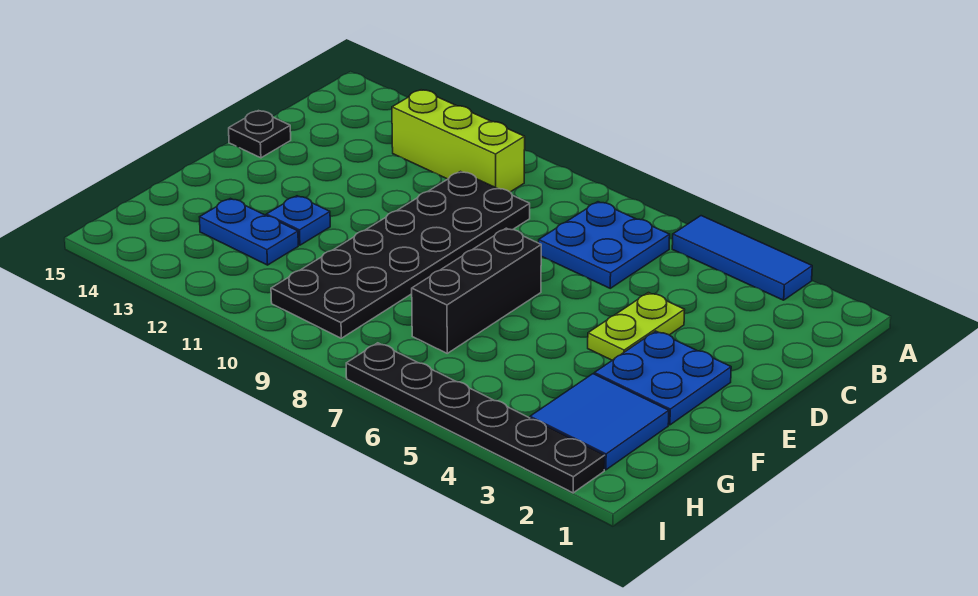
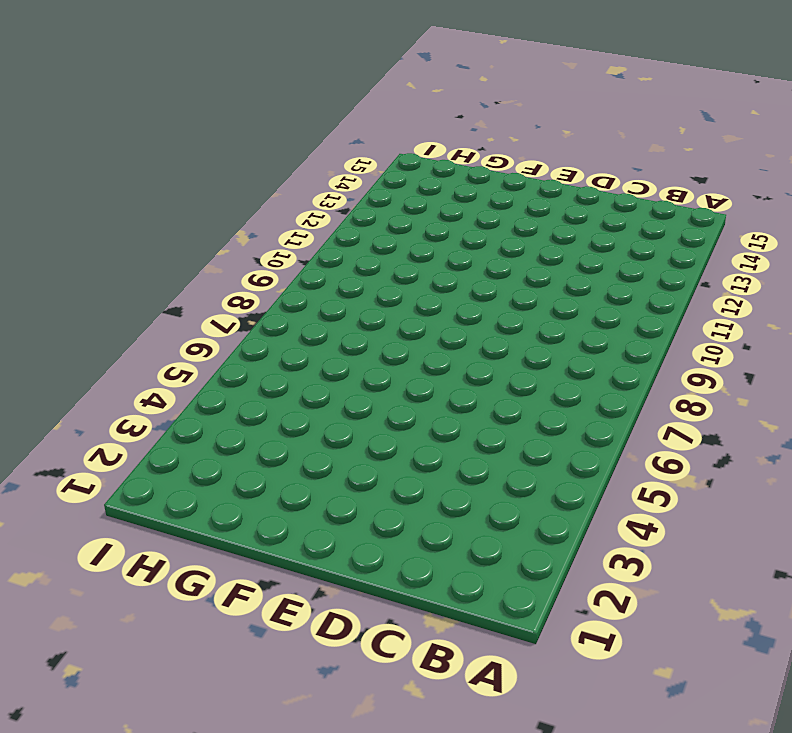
none -> blue tile A3:A5 level 1
none -> blue plate B6:C7 level 1
none -> lime brick B10:B12 level 1

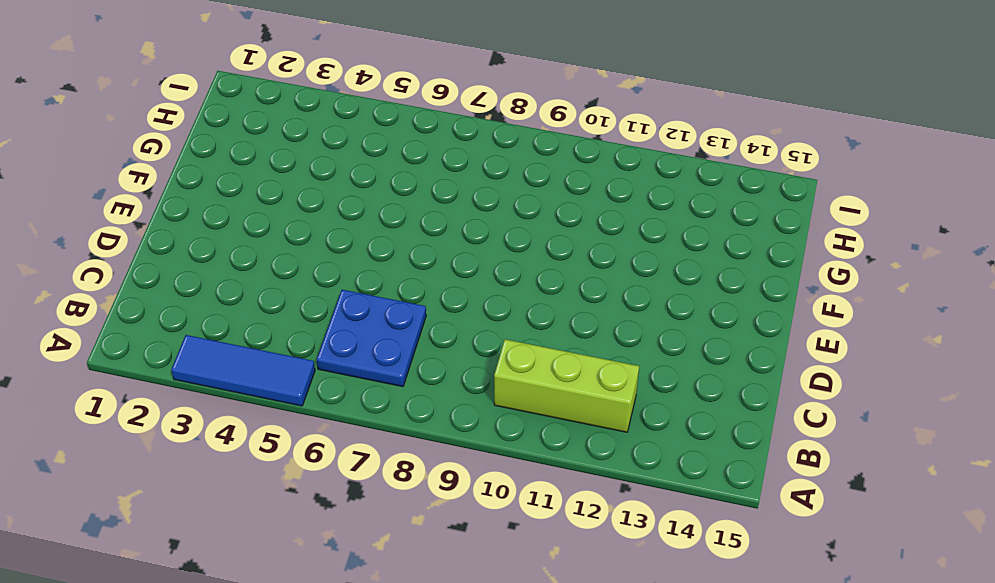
none -> black plate C9:H10 level 1
none -> lime plate D4:E4 level 1
none -> black plate D15 level 1

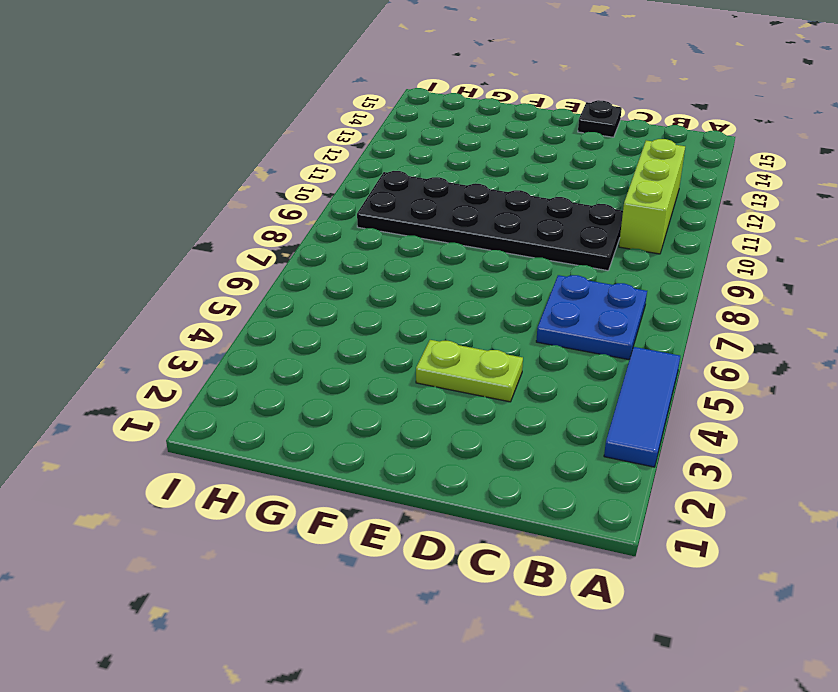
none -> blue plate E2:F3 level 1
none -> black brick E7:G7 level 1
none -> blue plate F12 level 1

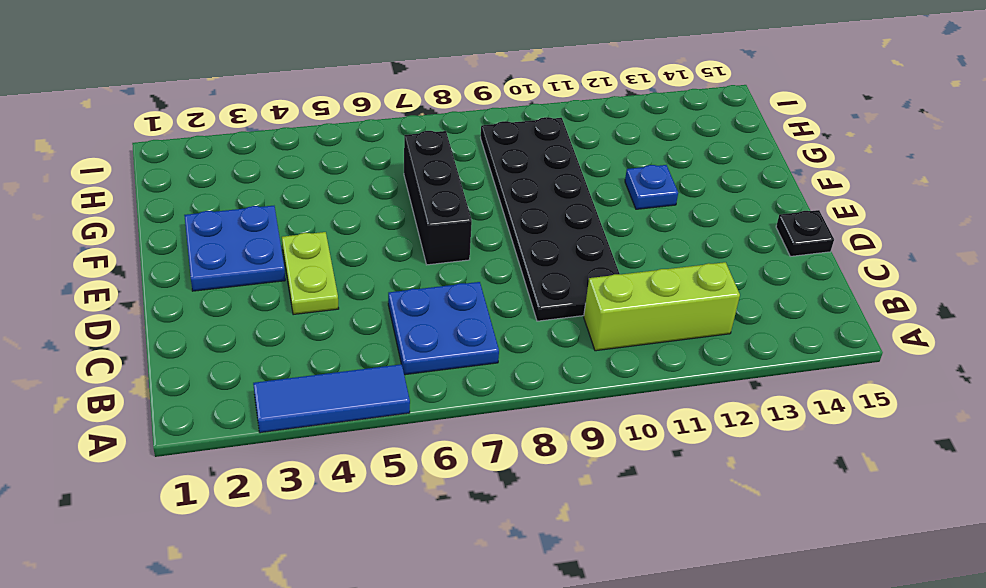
none -> blue tile G2:H3 level 1
none -> blue plate G12:G13 level 1
none -> black plate I2:I7 level 1

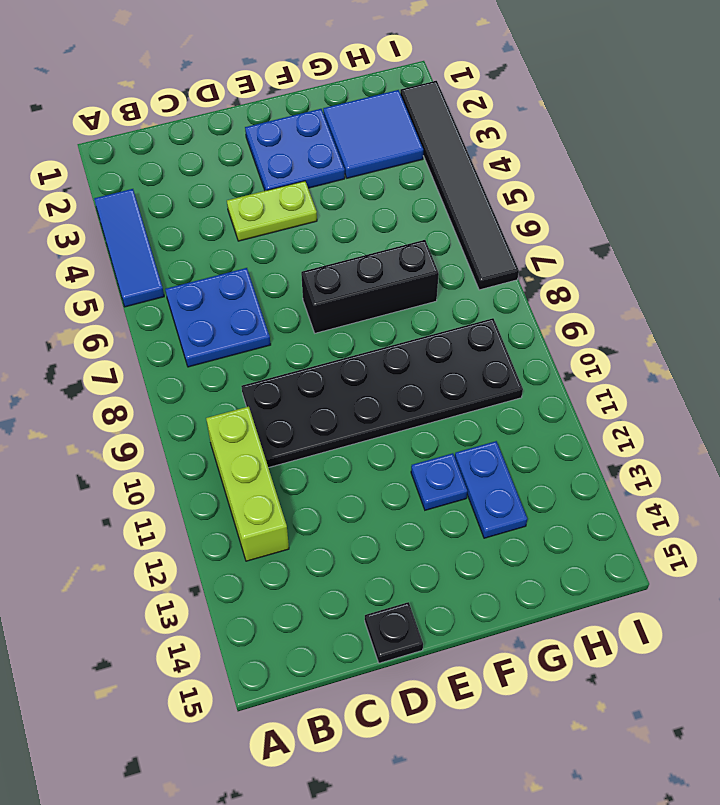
black tile I2:I7 level 1 -> black plate I2:I7 level 1

